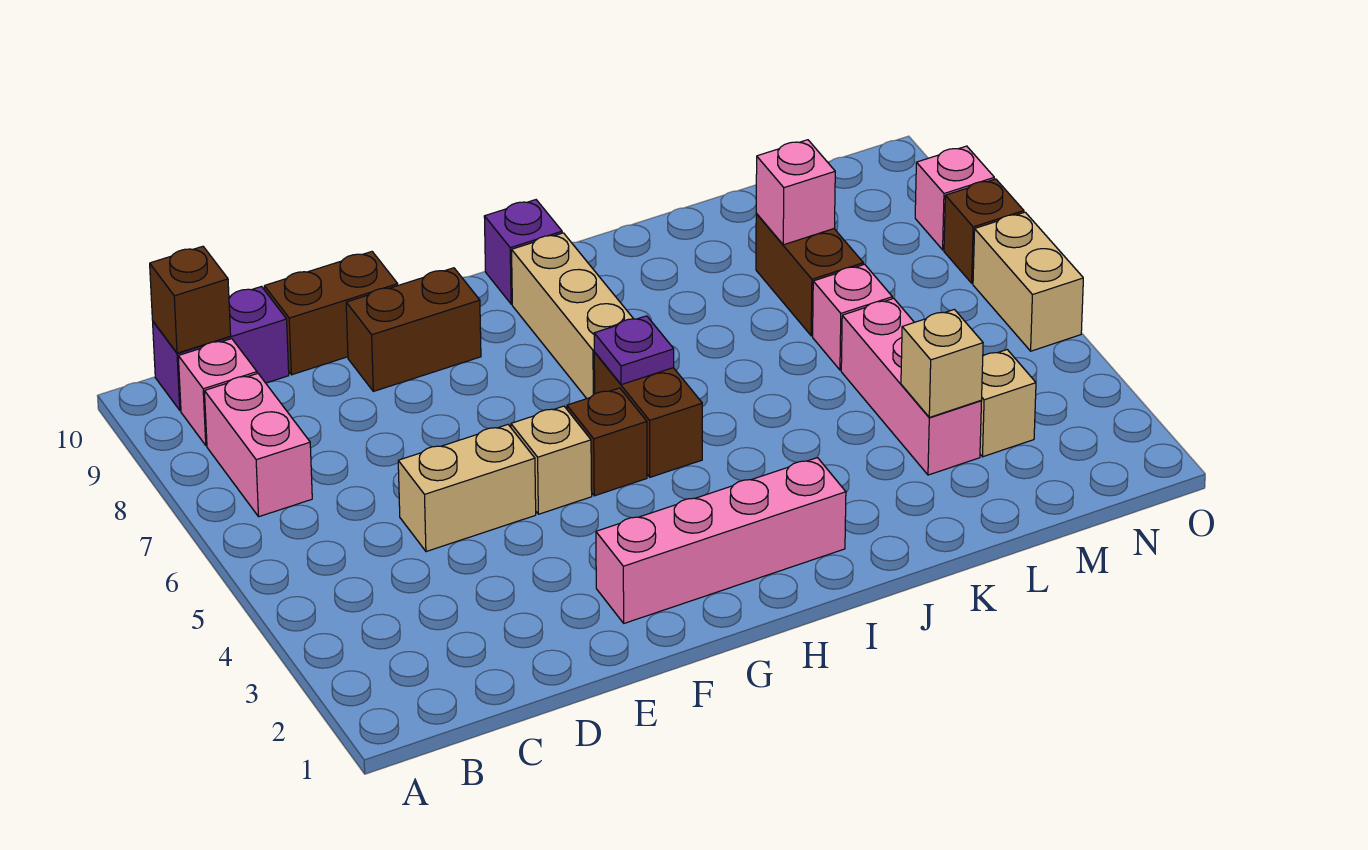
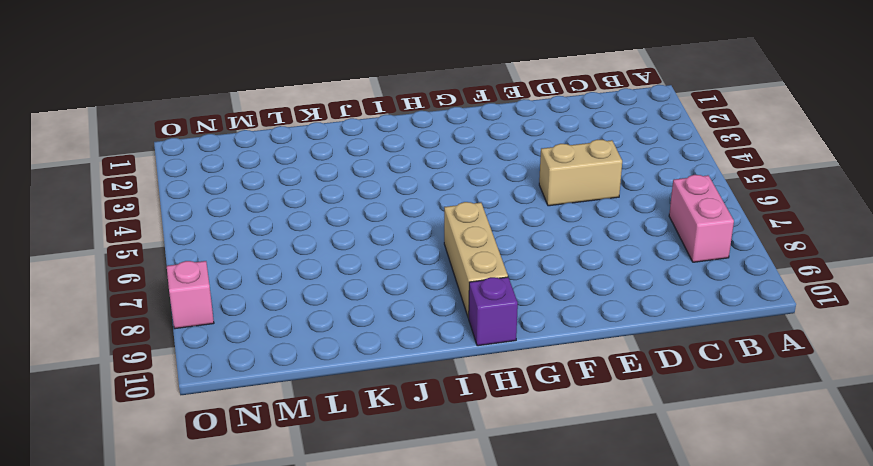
none -> pink brick B9 level 1
none -> purple brick B10:C10 level 1
none -> brown brick D10:E10 level 1

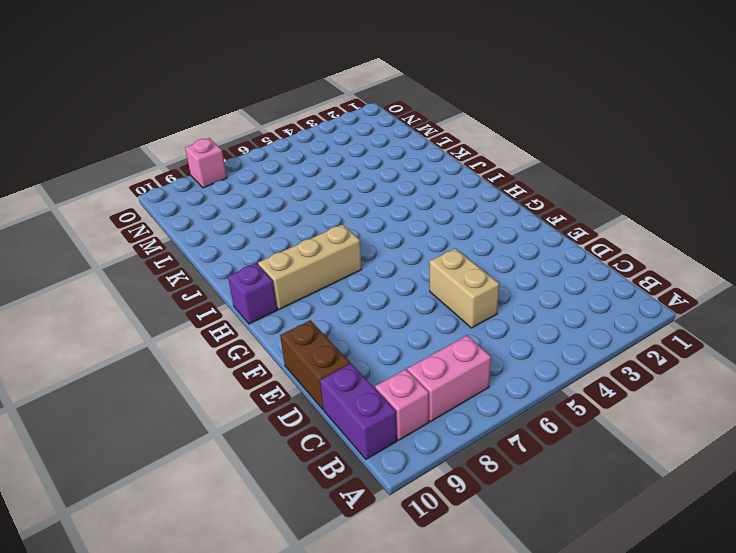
none -> brown brick E9:F9 level 1
none -> pink brick F2:I2 level 1
none -> tan brick F5 level 1

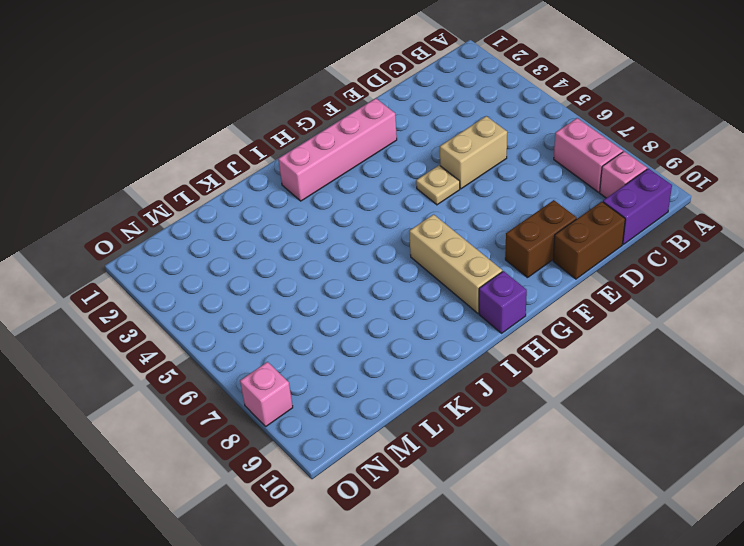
tan plate F5 level 1 -> tan brick F5 level 1
none -> brown brick G5 level 1
none -> brown brick H5:H6 level 1
none -> pink brick L3:L5 level 1

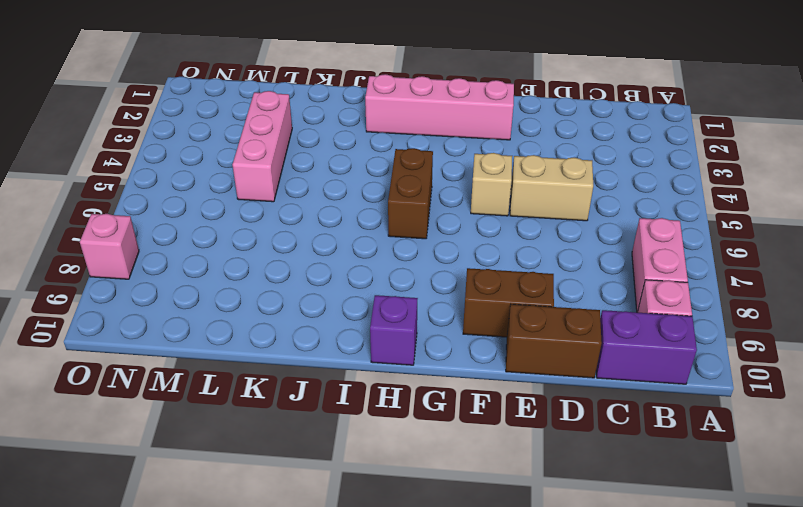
none -> brown brick G5 level 1
none -> tan brick H7:H9 level 1
none -> pink brick L6 level 1

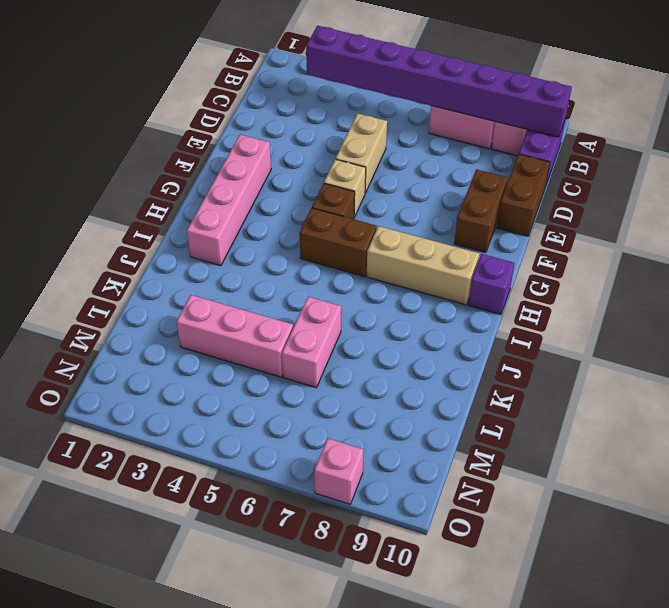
purple brick B3:B10 level 2 -> brown brick B10 level 2
pink brick K6:L6 level 1 -> pink brick L6 level 1
none -> brown brick L7:L8 level 1
none -> tan brick M3 level 1
none -> tan brick O5:O6 level 1

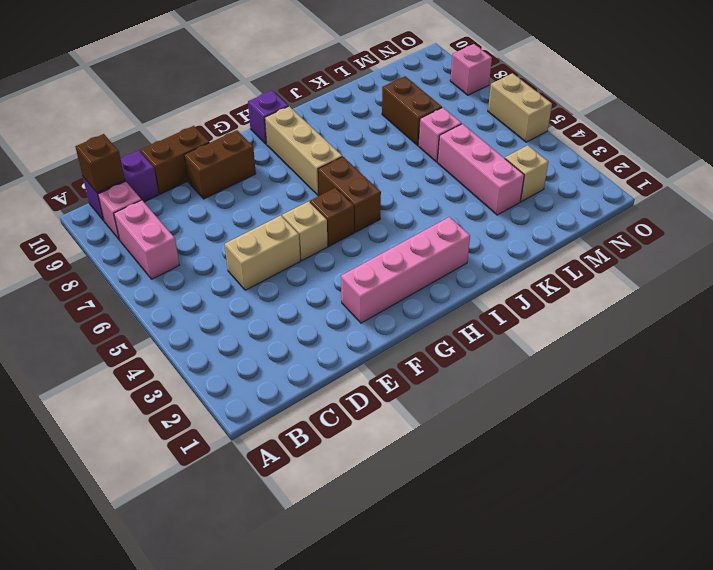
none -> brown brick O7 level 1
none -> purple plate H6 level 2
none -> tan brick L3 level 2

